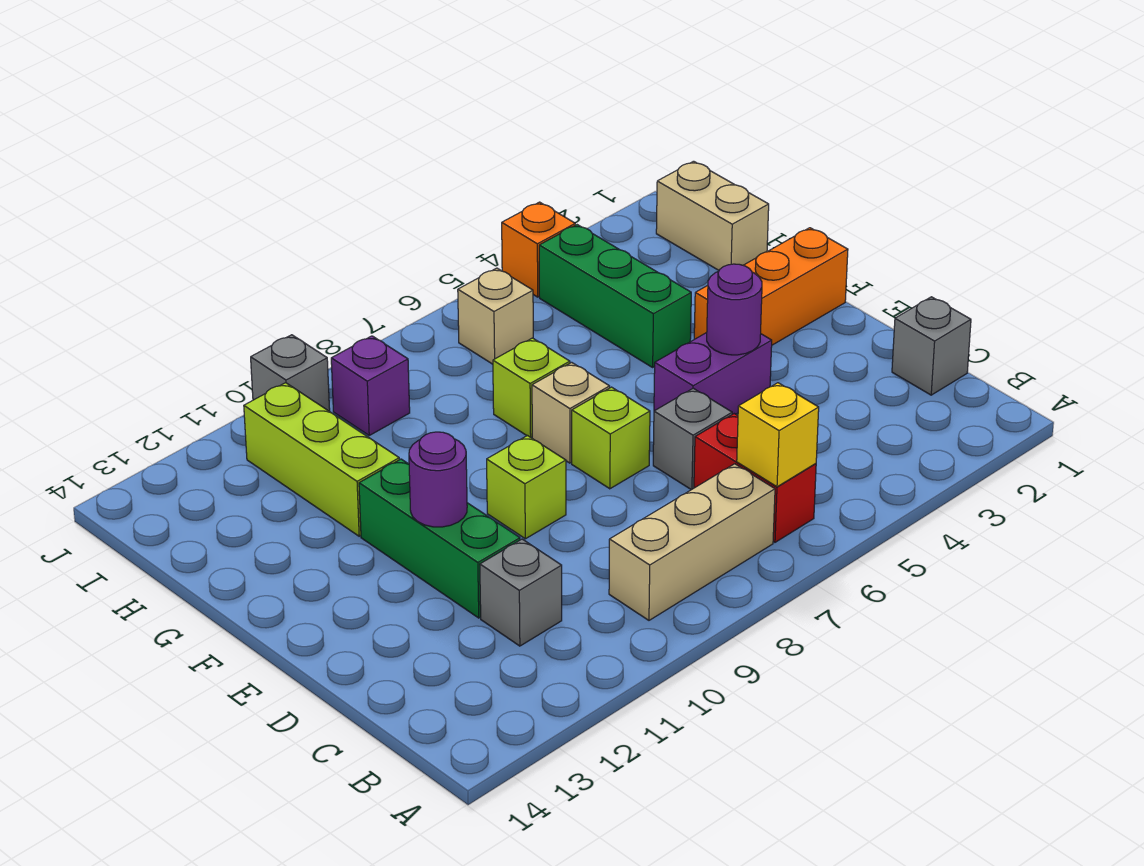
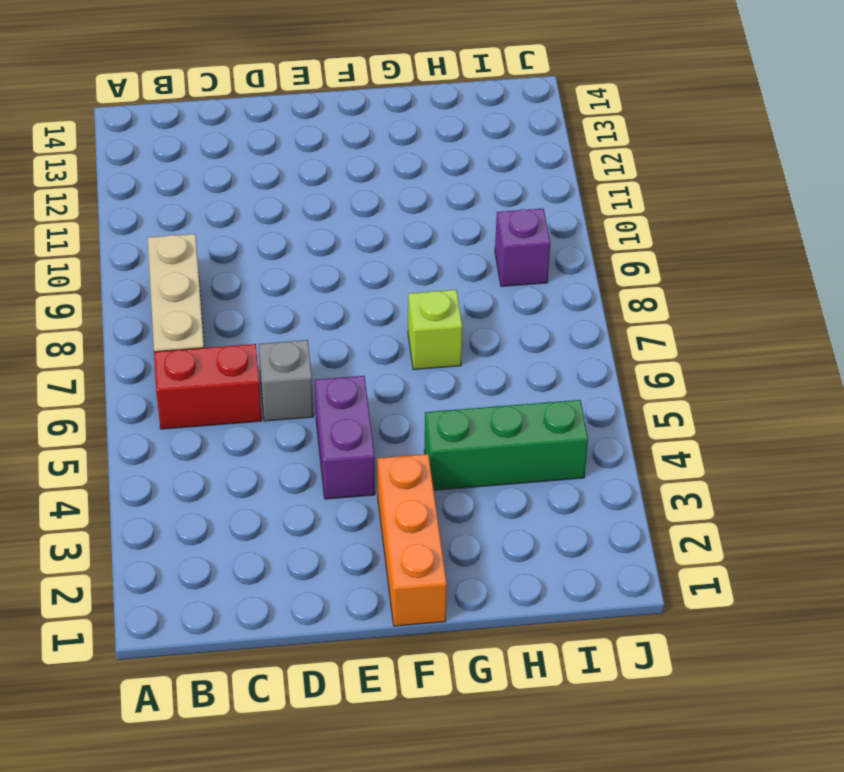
none -> grey brick C1 level 1
none -> grey brick C11 level 1
none -> green brick D11:F11 level 1

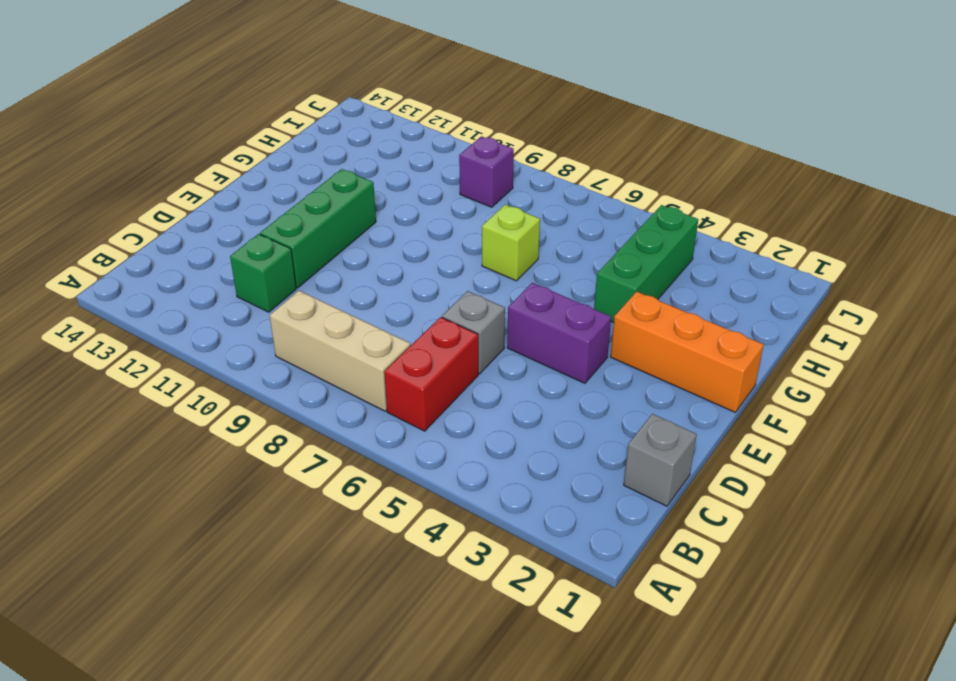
green brick C11 level 1 -> grey brick C11 level 1
none -> lime brick E7 level 1
none -> lime brick E9 level 1
none -> tan brick F7 level 1

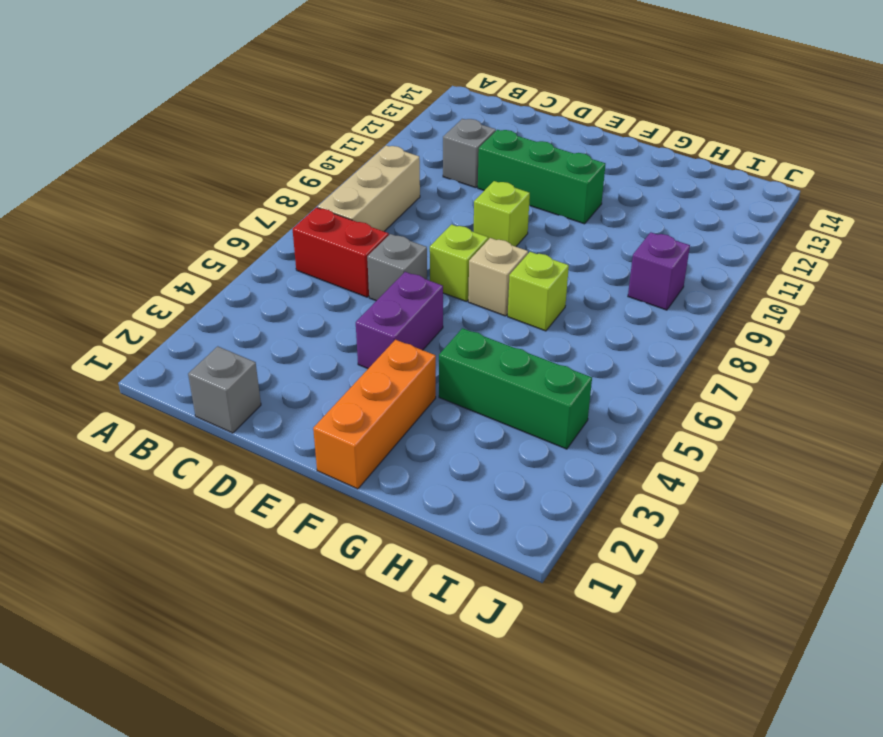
none -> lime brick G11:I11 level 1
none -> tan brick H1:I1 level 1
none -> tan brick I6 level 1

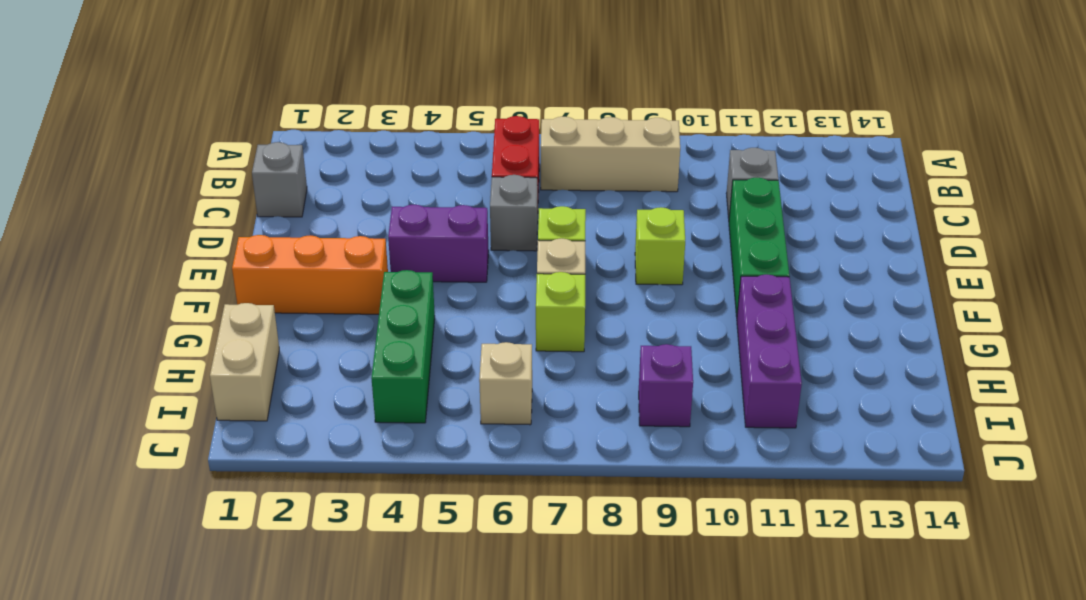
purple brick G11:I11 level 1 -> lime brick G11:I11 level 1
none -> orange brick J4 level 1
none -> grey brick J10 level 1
none -> yellow brick B6 level 2

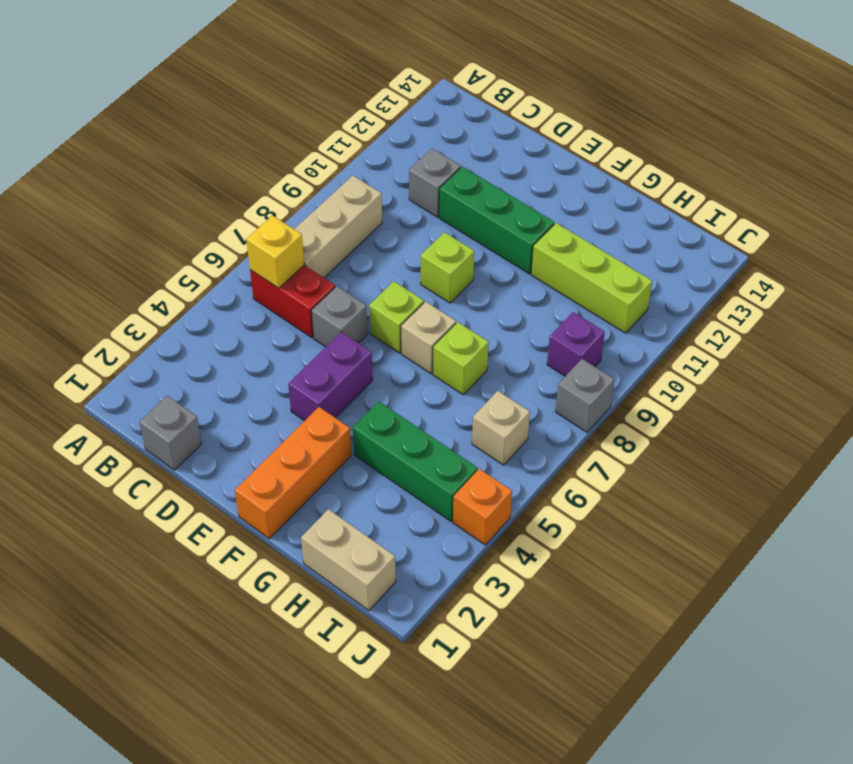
grey brick J8 level 1 -> grey brick J10 level 1
none -> purple round brick E4 level 2
none -> purple round brick E11 level 2

